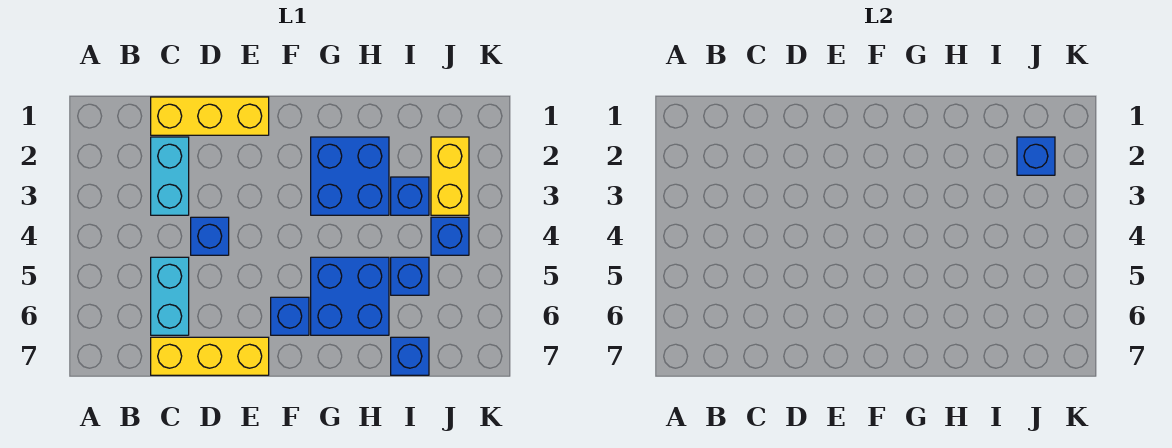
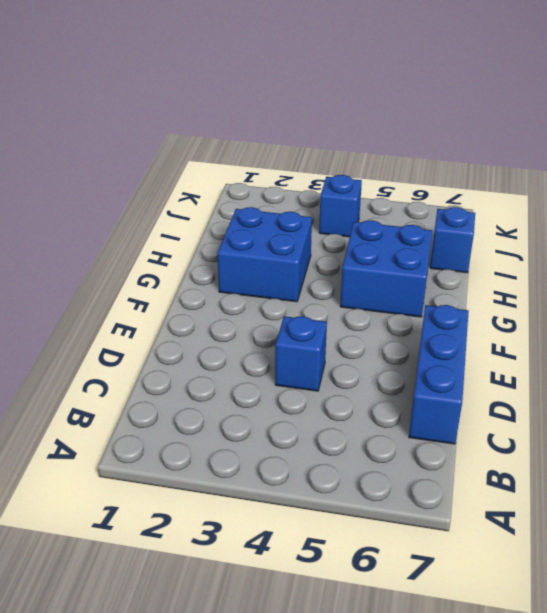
blue brick C7:E7 level 1 -> yellow brick C7:E7 level 1
none -> yellow brick C1:E1 level 1
none -> cyan brick C2:C3 level 1
none -> cyan brick C5:C6 level 1

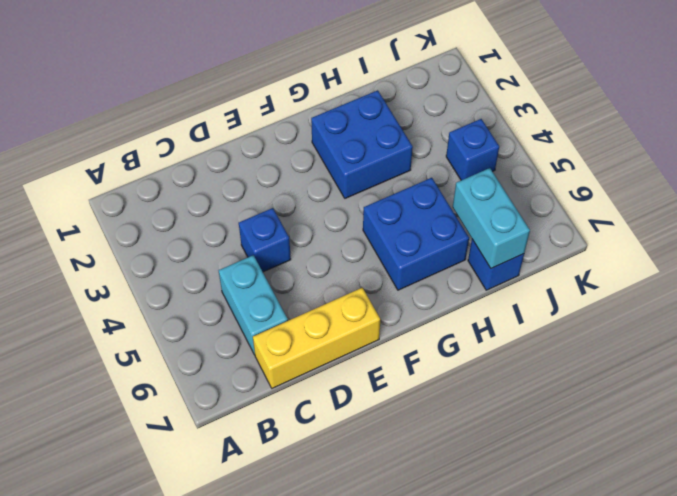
cyan brick I6:I7 level 2 -> cyan brick C2:C3 level 1
none -> yellow brick C1:E1 level 1
none -> blue brick F6 level 1
none -> blue brick I3 level 1

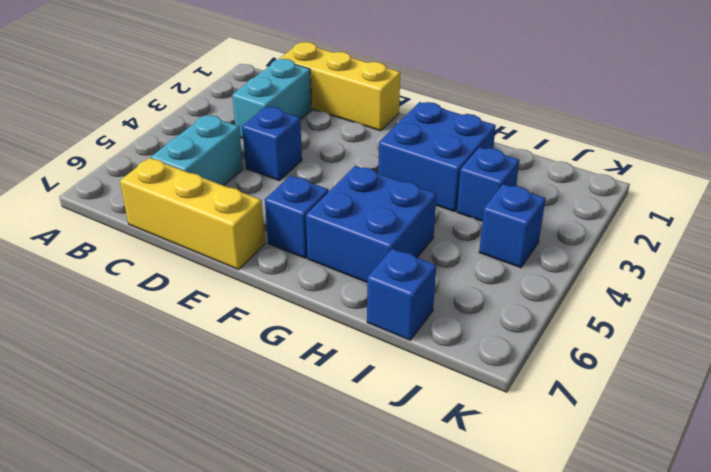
none -> blue brick I5 level 1
none -> yellow brick J2:J3 level 1
none -> blue brick J2 level 2

